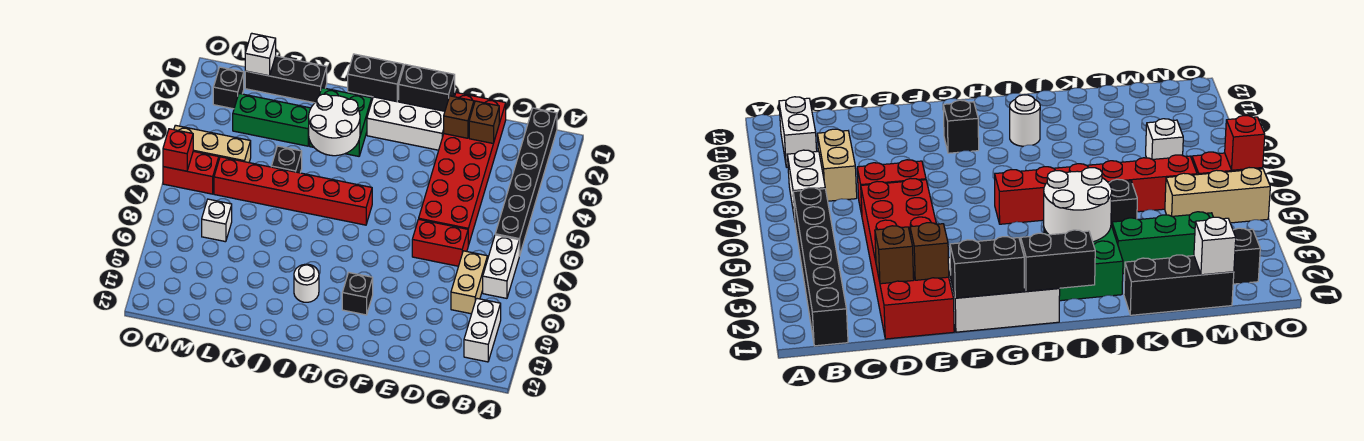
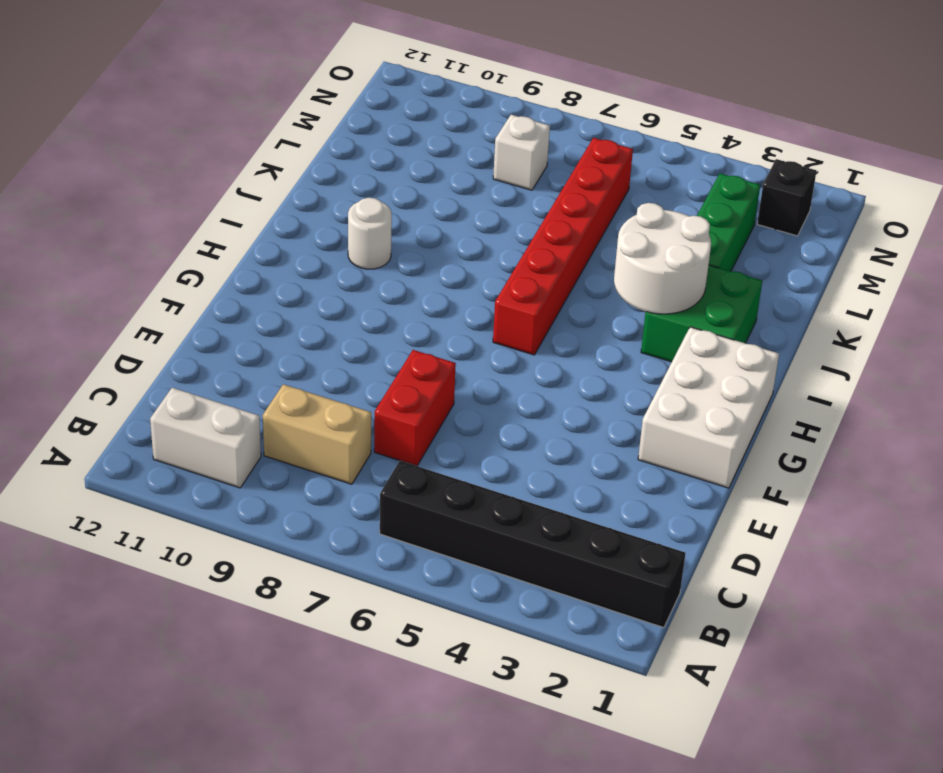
none -> white brick B7:B8 level 1
none -> red brick D1:E6 level 1
none -> black brick G10 level 1

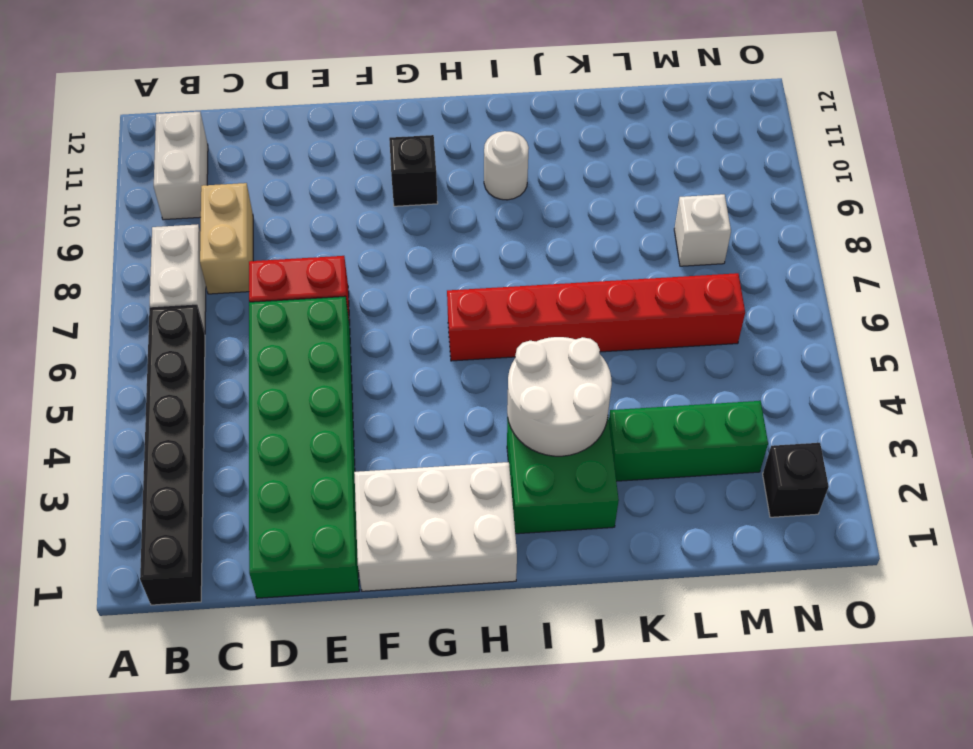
green brick D1:E6 level 1 -> red brick D1:E6 level 1
none -> black brick K1:M1 level 1
none -> black brick K5 level 1
none -> tan brick M5:O5 level 1

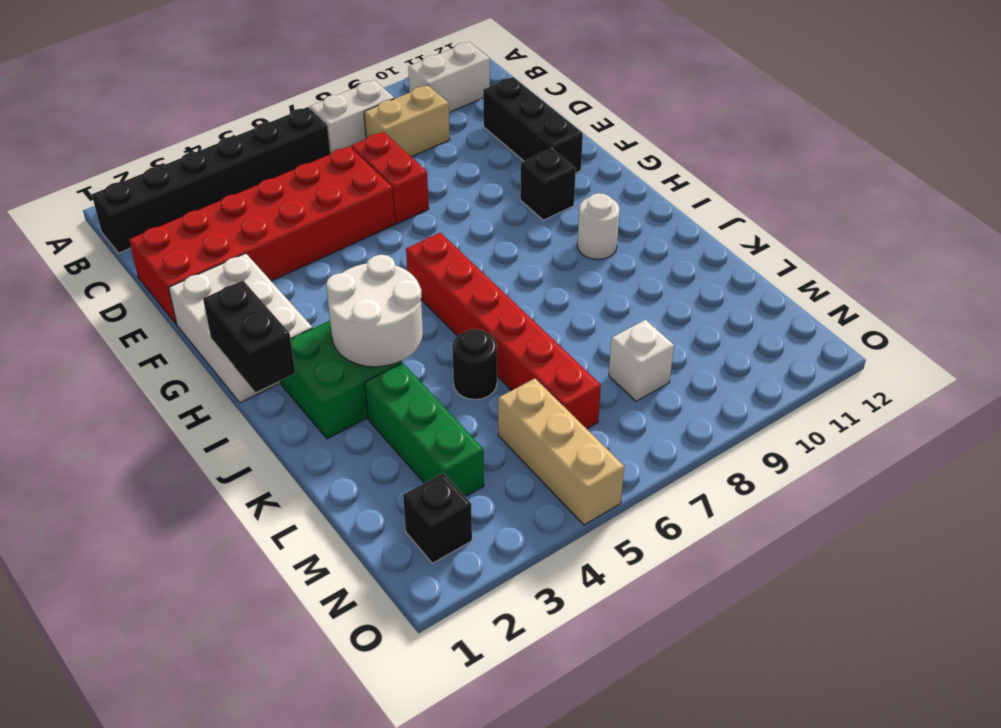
black brick D11:F11 level 1 -> black brick K1:M1 level 1
black round brick K5 level 1 -> black brick K5 level 1
none -> red brick N6:O6 level 1
none -> brown brick D2 level 2
none -> brown brick E2 level 2

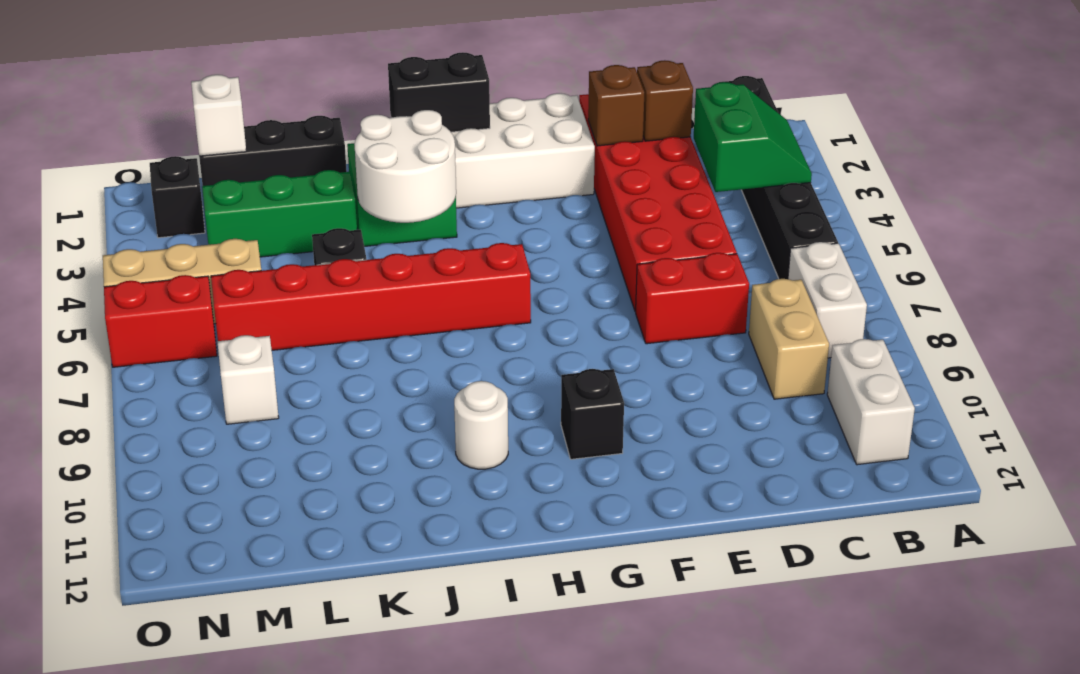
green slope B3:C4 level 2 top C -> none
none -> black brick F1:G1 level 2
none -> red brick O6 level 2

